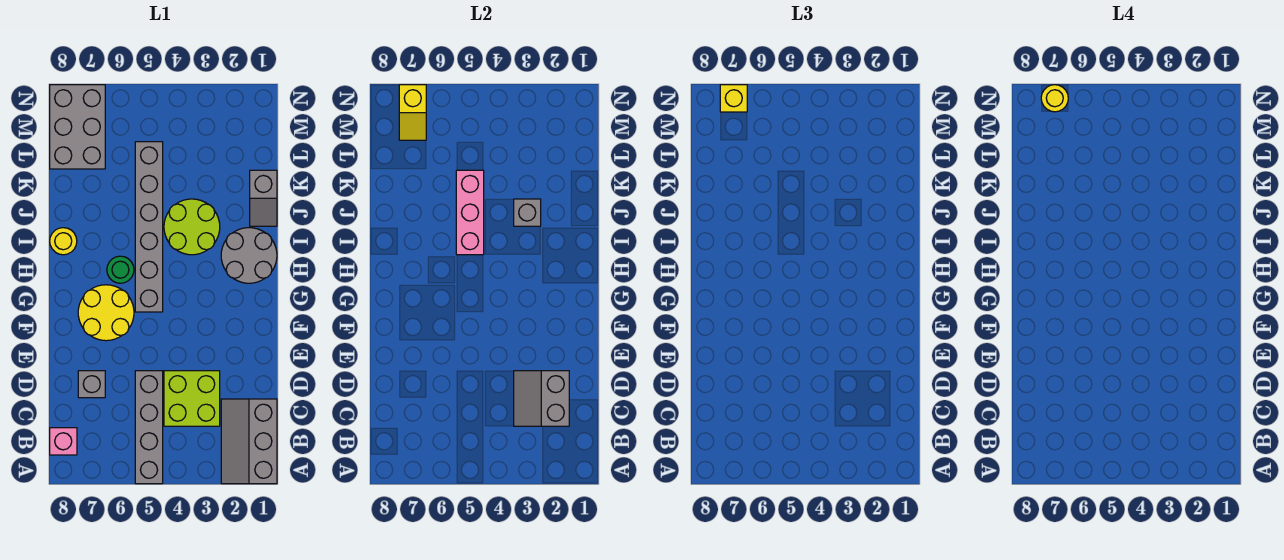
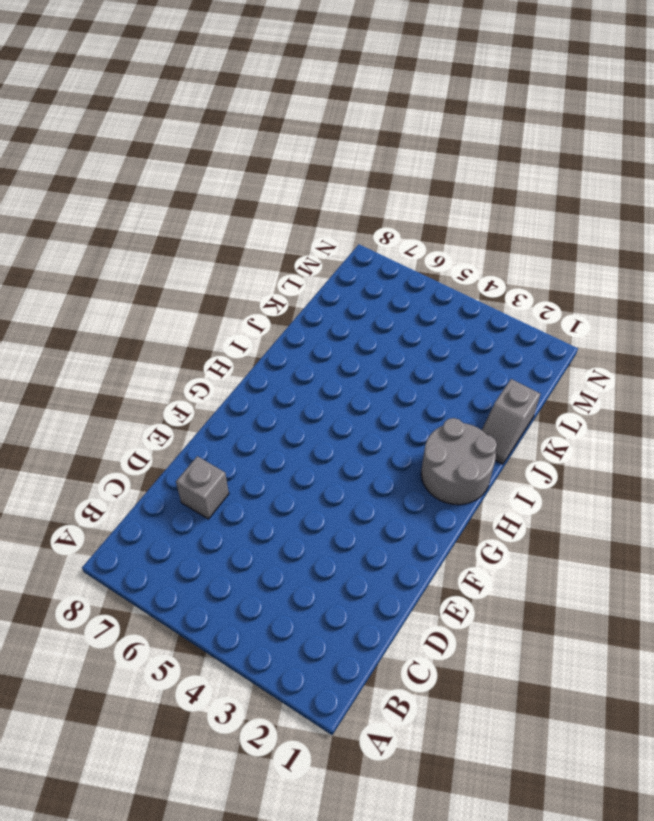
none -> grey slope A1:C2 level 1 top 1
none -> grey brick A5:D5 level 1
none -> pink brick B8 level 1

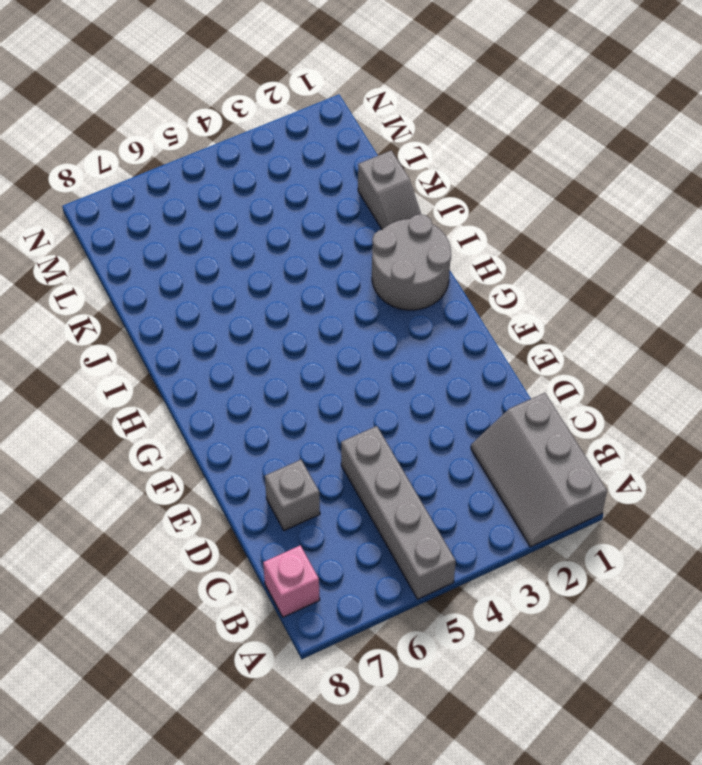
none -> lime brick C3:D4 level 1
none -> yellow round brick F6:G7 level 1
none -> grey brick G5:L5 level 1

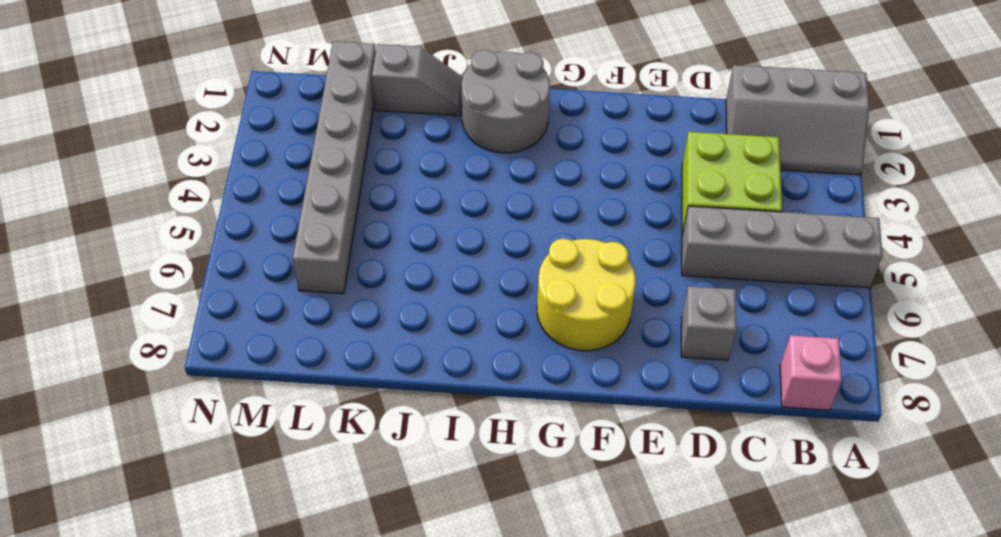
grey brick L1:L6 level 1 -> grey brick G5:L5 level 1
none -> green round brick H6 level 1
none -> lime round brick I3:J4 level 1
none -> yellow round brick I8 level 1

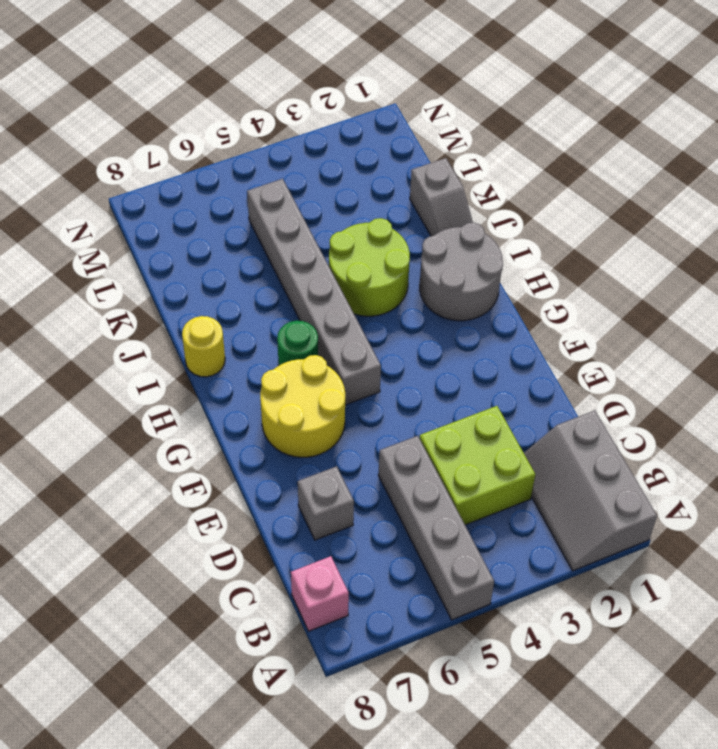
none -> grey brick L7:N8 level 1
none -> grey slope C2:D3 level 2 top 2
none -> pink brick I5:K5 level 2

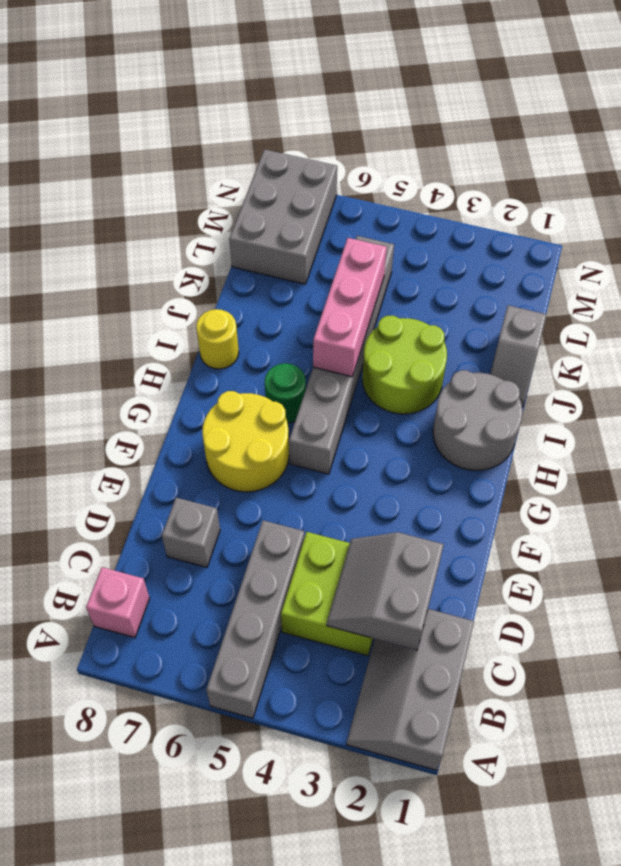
none -> grey brick J3 level 2
none -> yellow slope M7:N7 level 2 top N
none -> yellow brick N7 level 3

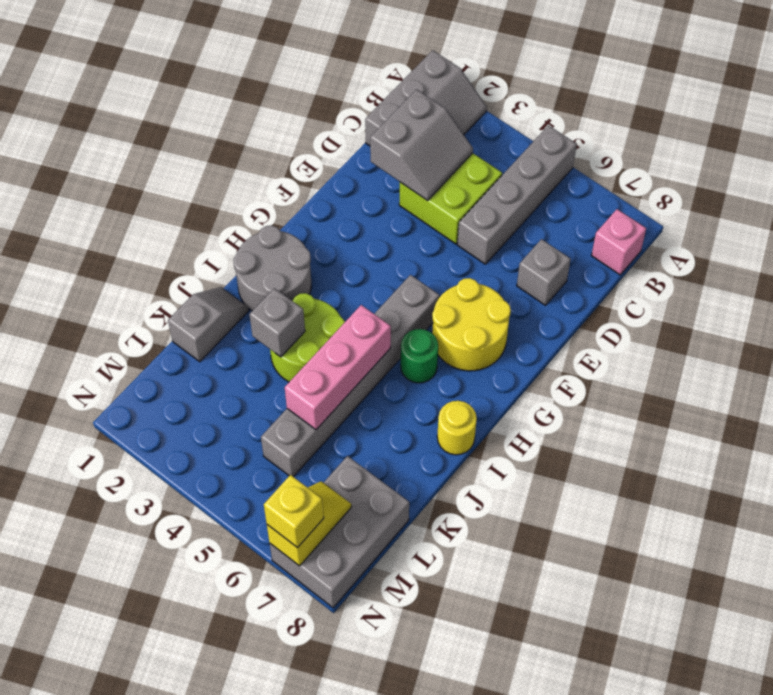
none -> yellow round brick N7 level 4

